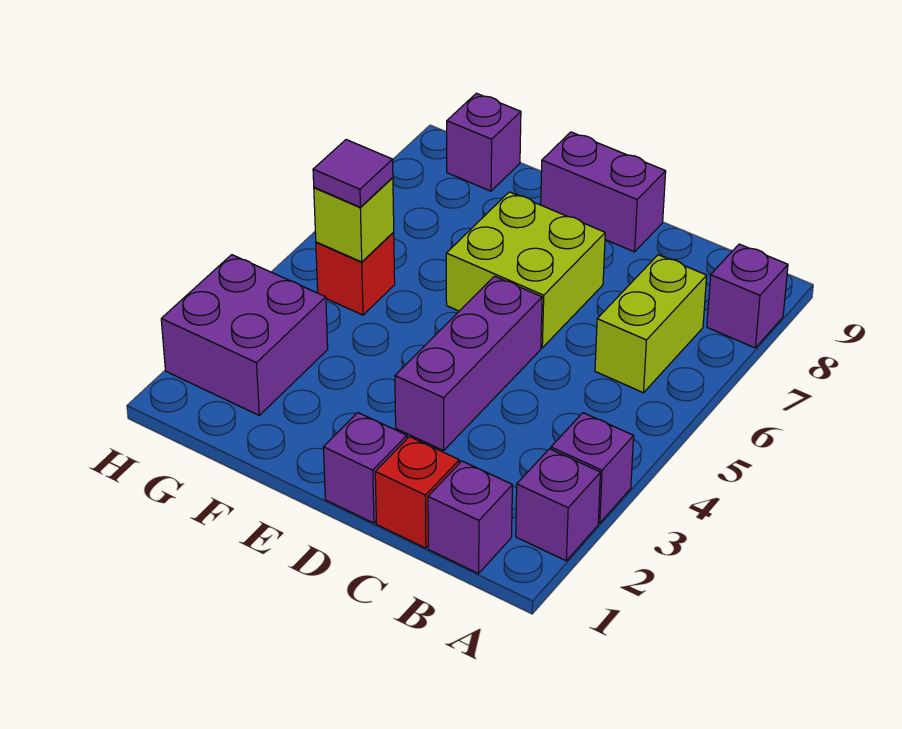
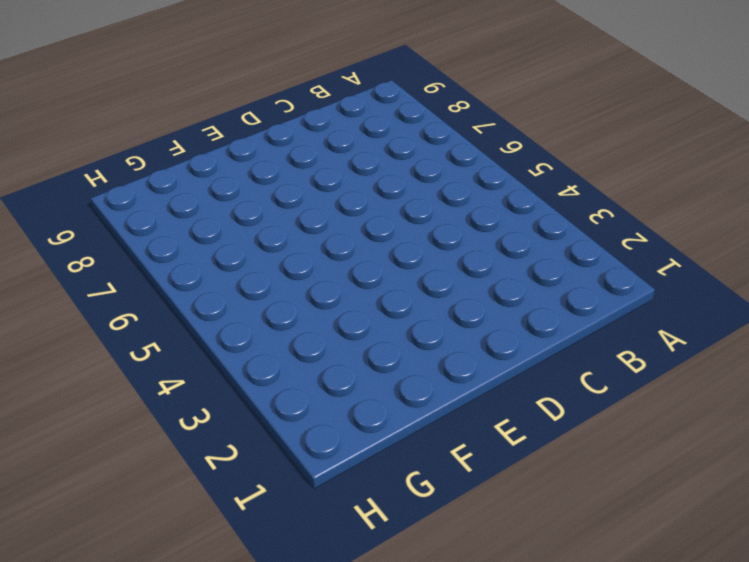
none -> purple brick A2 level 1
none -> purple brick A3 level 1
none -> purple brick A8 level 1

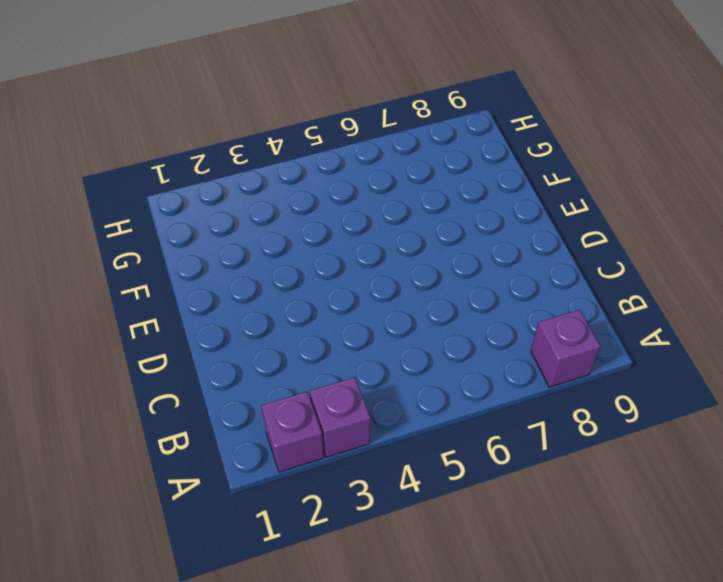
none -> purple brick B1 level 1
none -> lime brick B6:B7 level 1
none -> red brick C1 level 1

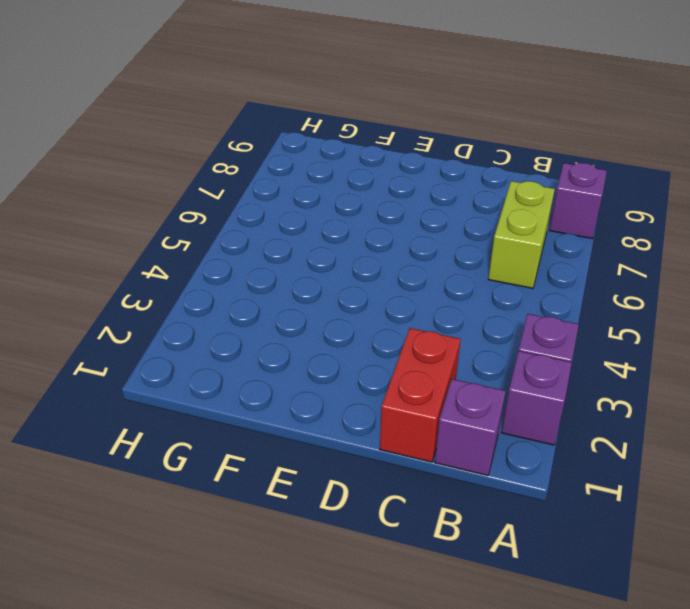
red brick C1:C2 level 1 -> red brick C1 level 1
none -> purple brick D1 level 1
none -> purple brick D3:D5 level 1
none -> lime brick D6:E7 level 1

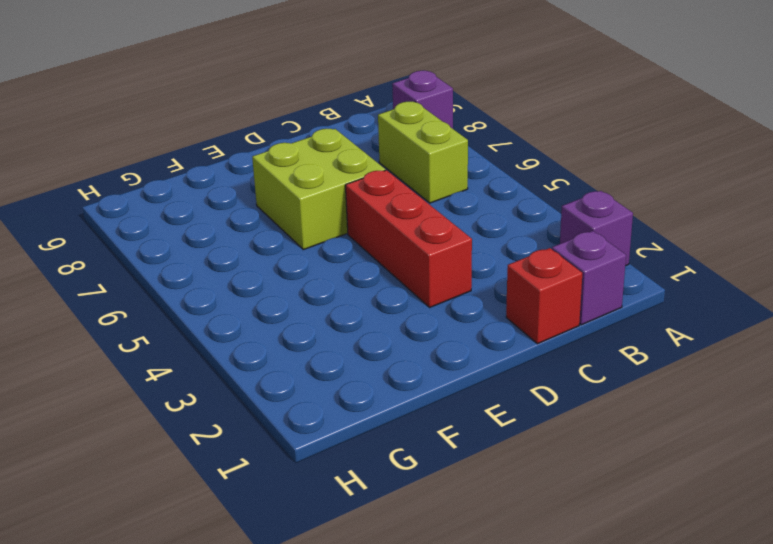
red brick D3:D5 level 1 -> purple brick D3:D5 level 1
none -> purple brick A3 level 1
none -> purple brick D1 level 1
none -> purple brick D9:E9 level 1

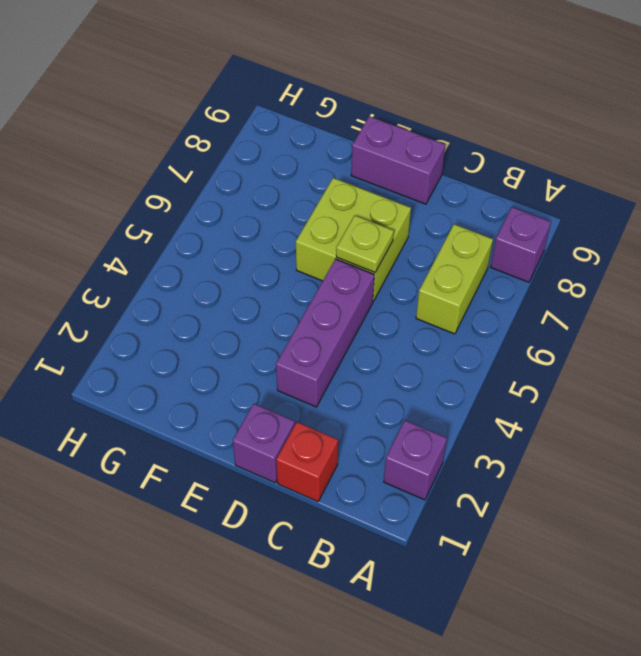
lime plate D6 level 2 -> none
none -> purple brick A3 level 1
none -> purple brick B1 level 1
none -> purple brick G2:H3 level 1

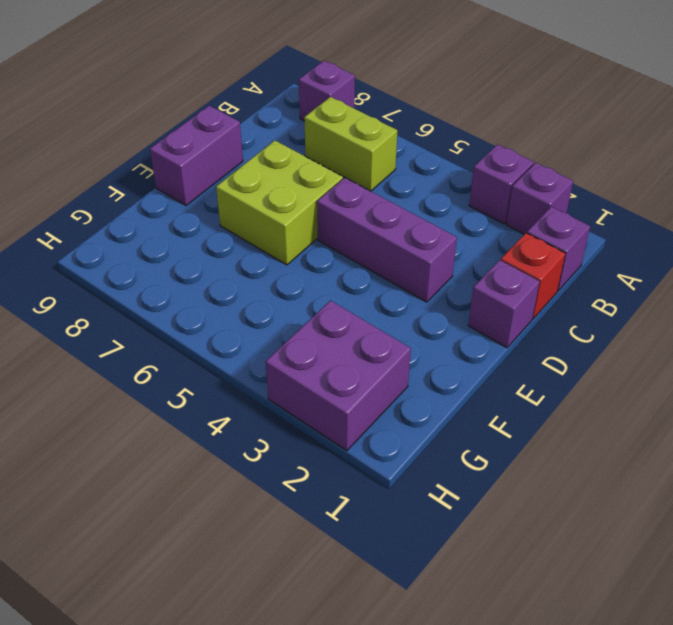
none -> red brick G5 level 1
none -> purple brick G9 level 1
none -> lime brick G5 level 2

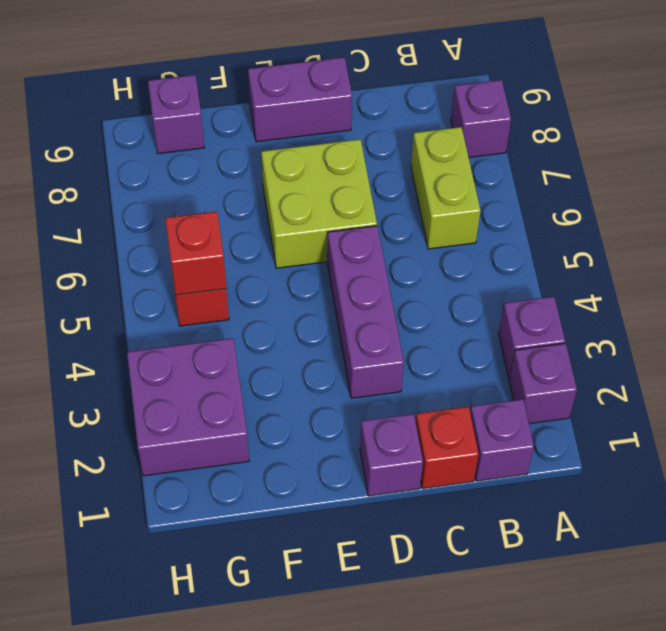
red brick G5 level 2 -> lime brick G5 level 2
none -> purple tile G5 level 3

